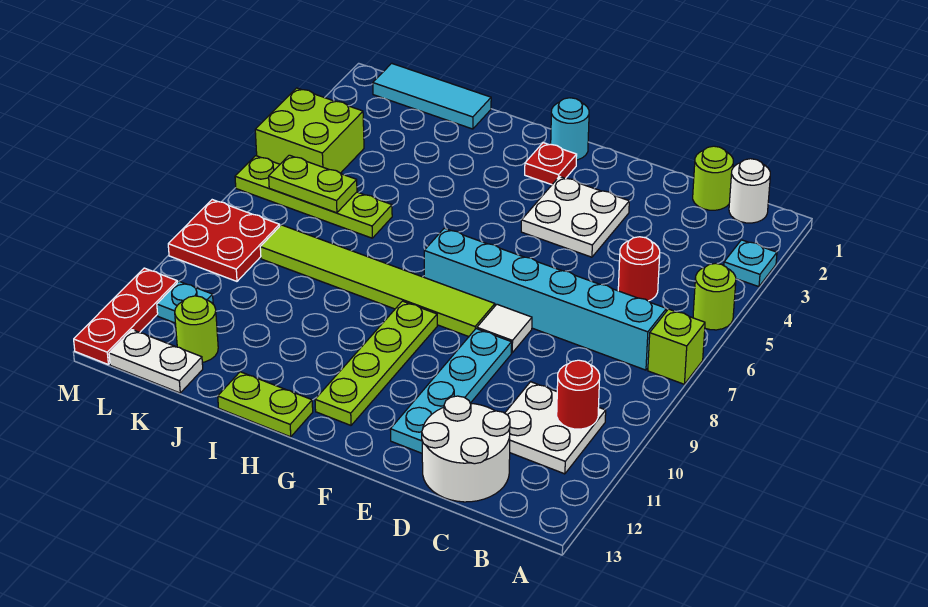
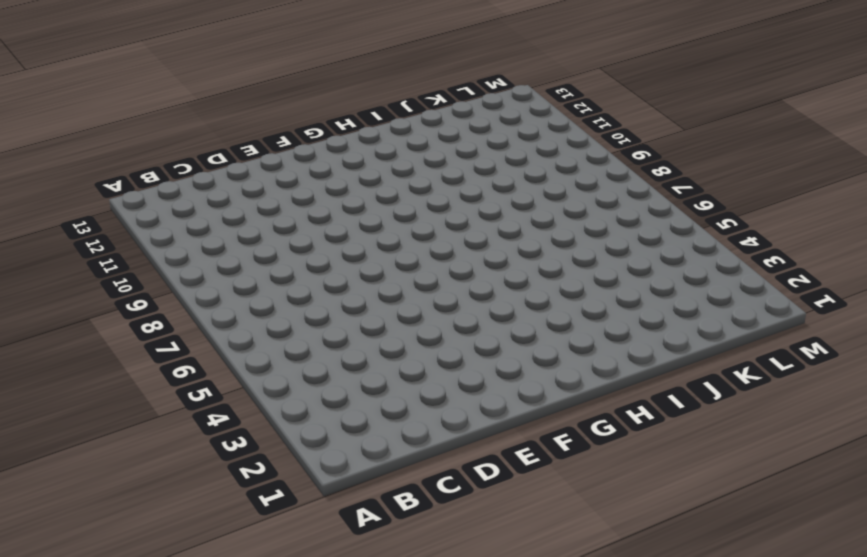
none -> cyan plate A3 level 1
none -> lime round brick A5 level 1
none -> lime brick A7 level 1

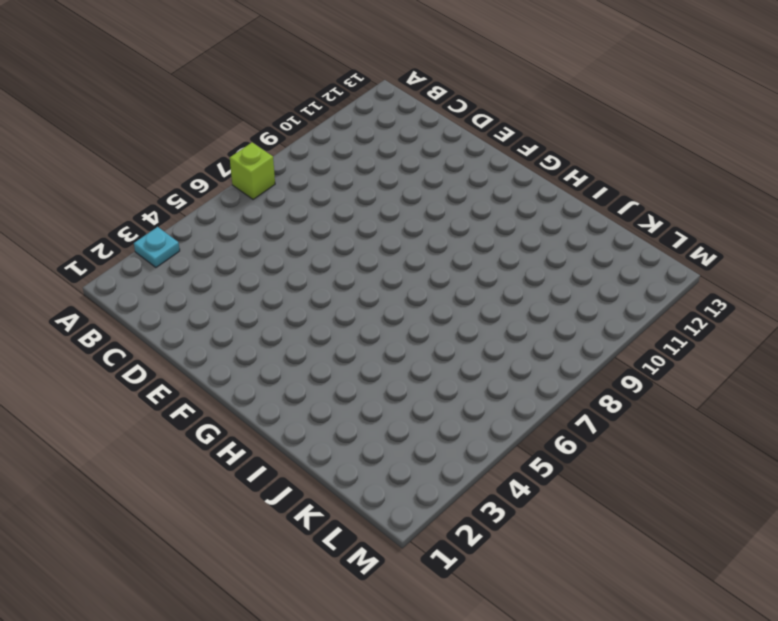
none -> lime round brick A5 level 1
none -> white round brick B1 level 1
none -> cyan brick B7:G7 level 1

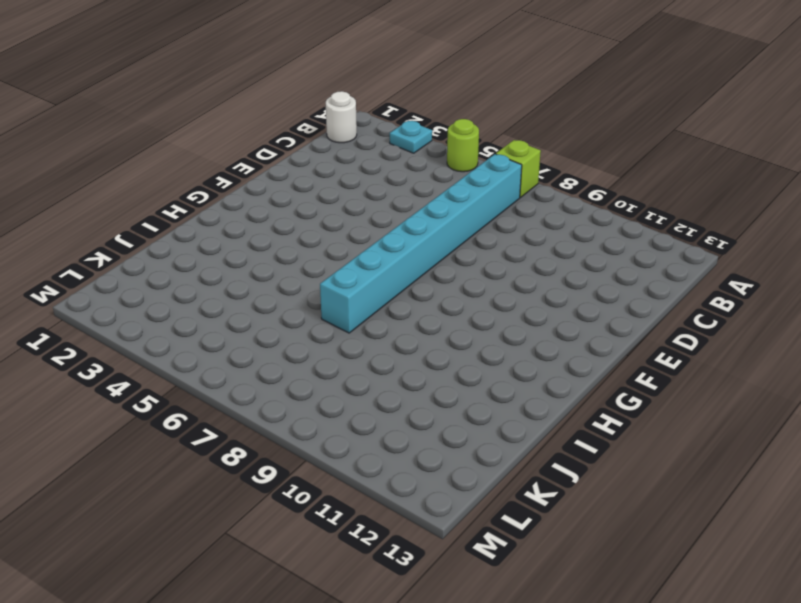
cyan brick B7:I7 level 1 -> cyan brick B7:G7 level 1
none -> white plate B10:C11 level 1
none -> lime round brick C1 level 1
none -> red round brick C5 level 1

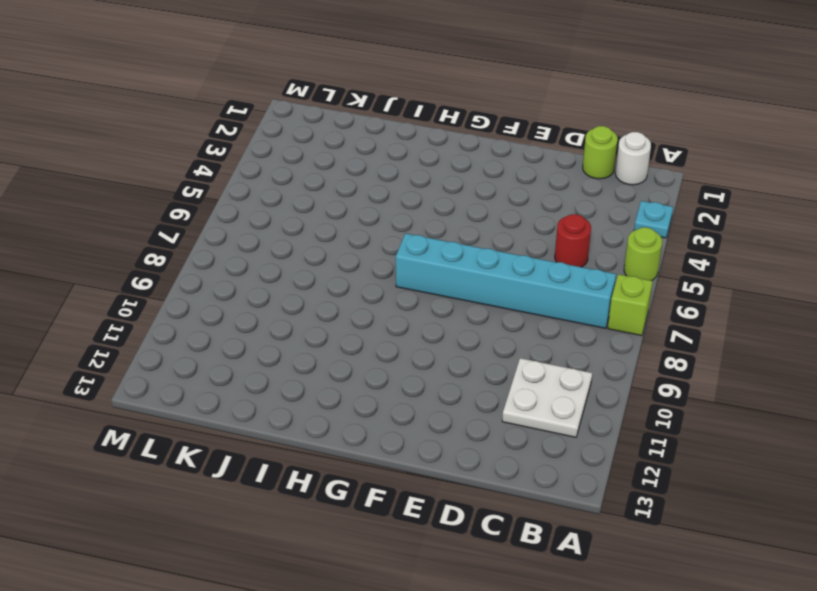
none -> white round brick C12:D13 level 1
none -> white plate E3:F4 level 1
none -> white tile E8 level 1

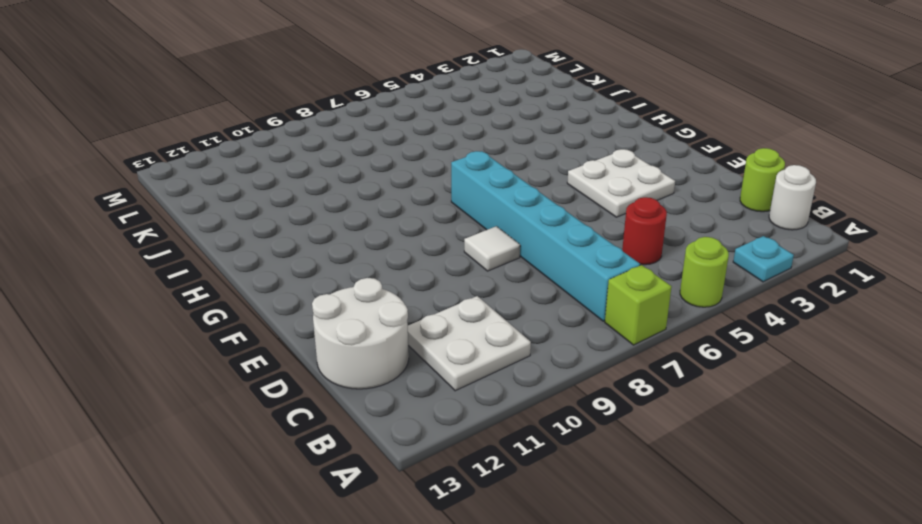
none -> cyan plate E9:E12 level 1
none -> lime tile F8:K8 level 1
none -> cyan round brick G1 level 1

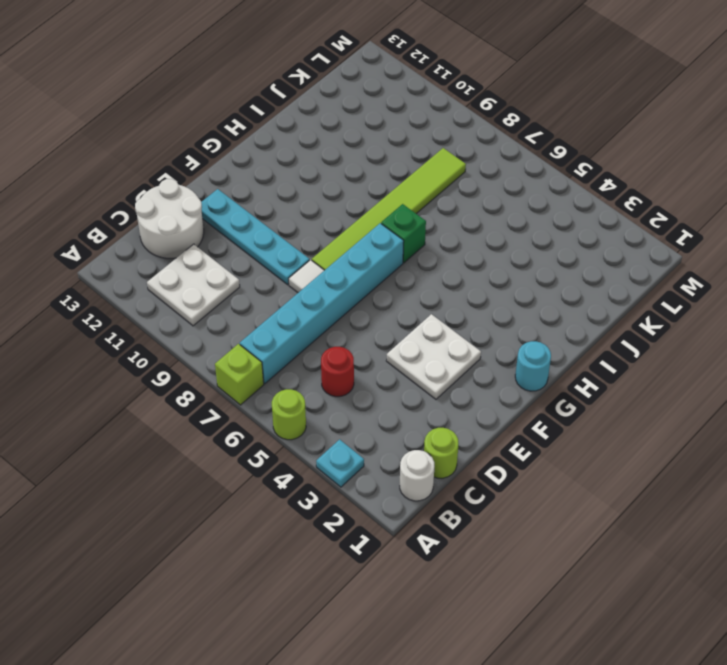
green brick H7 level 1 -> none
none -> red plate G2 level 1
none -> lime plate G9:G12 level 1
none -> lime plate H13:I13 level 1

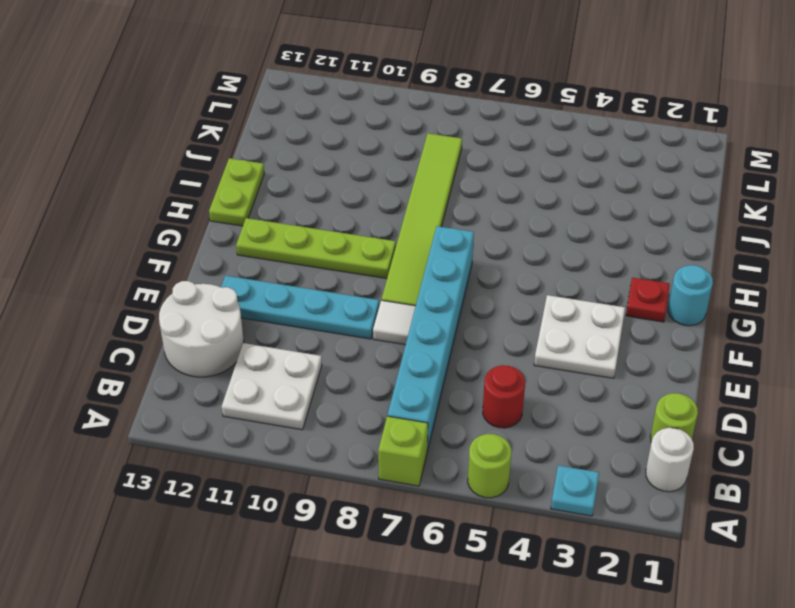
none -> cyan tile J1:L1 level 1
none -> lime plate J6:M6 level 1
none -> lime round brick K12 level 1

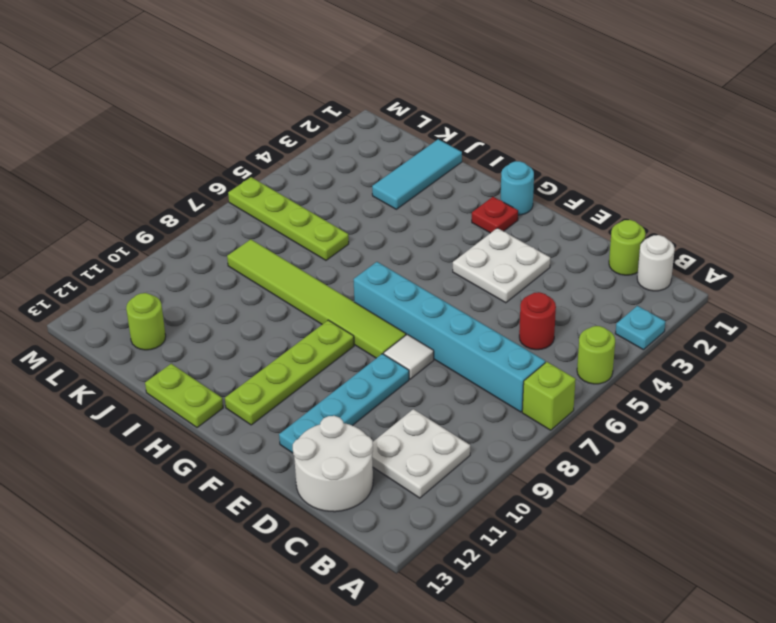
cyan tile J1:J3 level 1 -> cyan tile J1:L1 level 1
none -> white plate K13:L13 level 1
none -> lime brick L4:M5 level 1
none -> red plate L8:M9 level 1

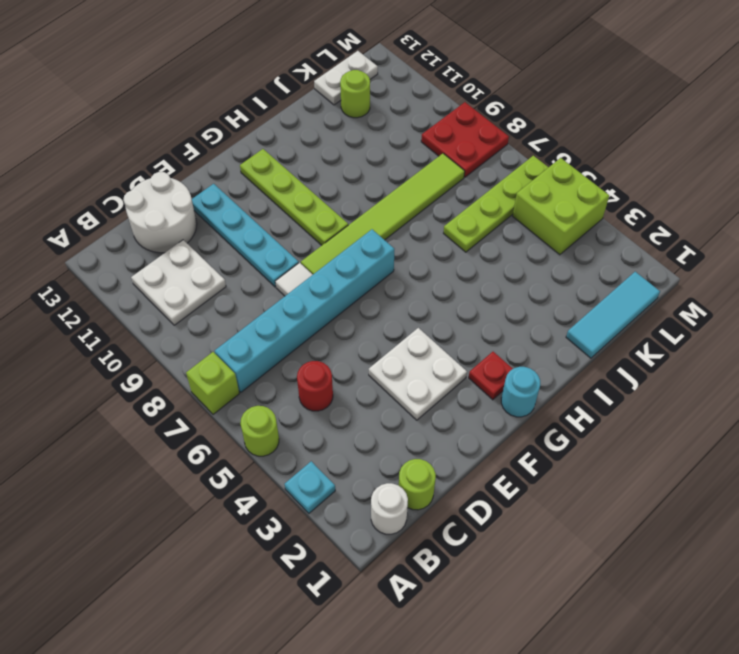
none -> lime plate H13:I13 level 1
none -> cyan plate L11 level 1
none -> red plate M11:M13 level 1

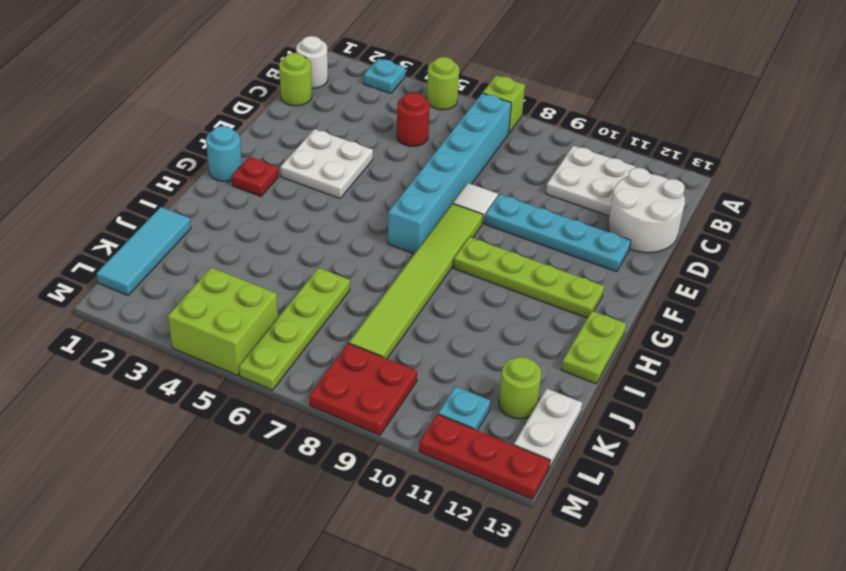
none -> red round brick B10 level 2
none -> lime plate K6:L6 level 2

